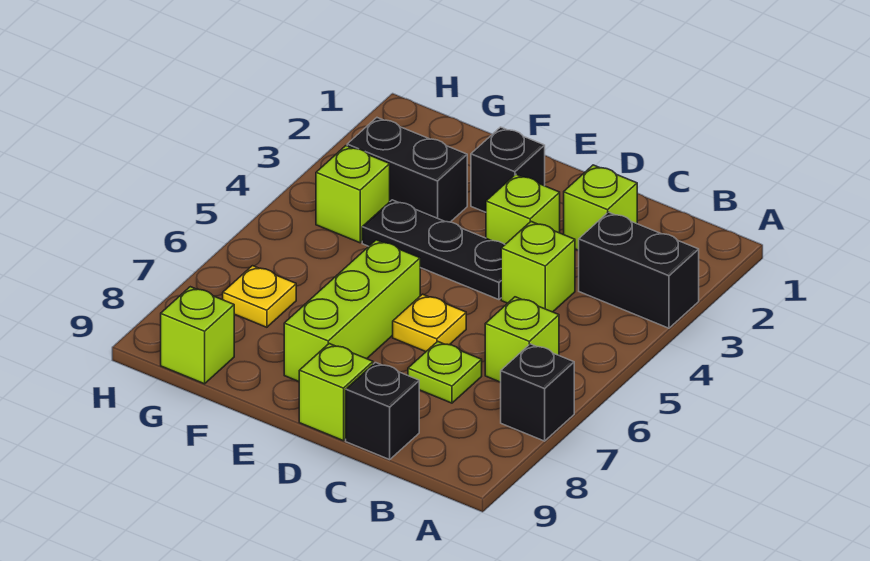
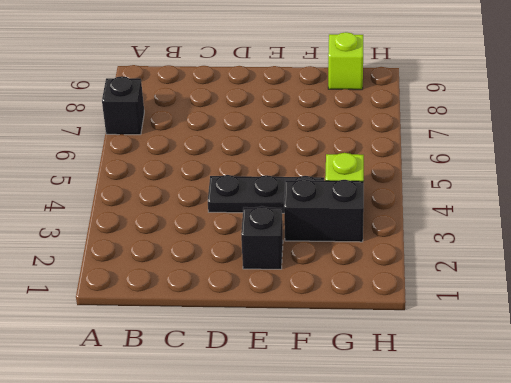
none -> black brick A3:B3 level 1
none -> lime brick B6 level 1
none -> lime brick C2 level 1

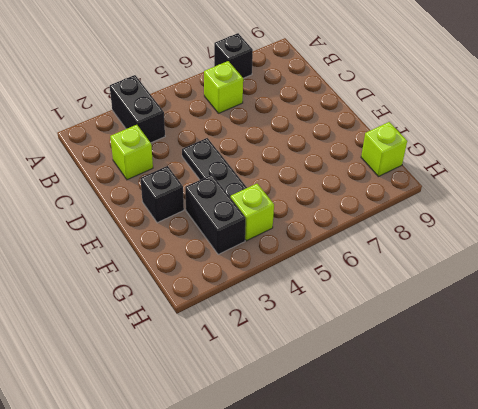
none -> lime brick C4 level 1
none -> lime plate C7 level 1
none -> black brick C9 level 1

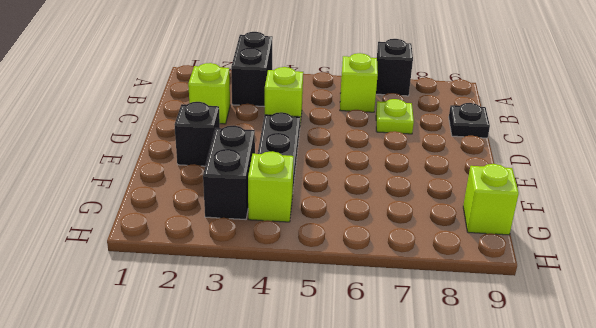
black plate C9 level 1 -> black brick C9 level 1
none -> lime brick D3 level 1
none -> yellow plate D6 level 1
none -> lime brick D9 level 1

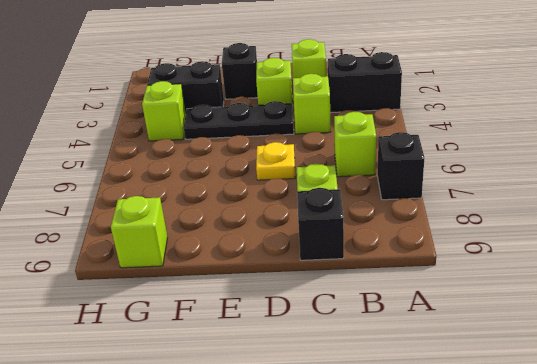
none -> lime brick D9 level 1
none -> lime brick E6:E8 level 1
none -> yellow plate G7 level 1

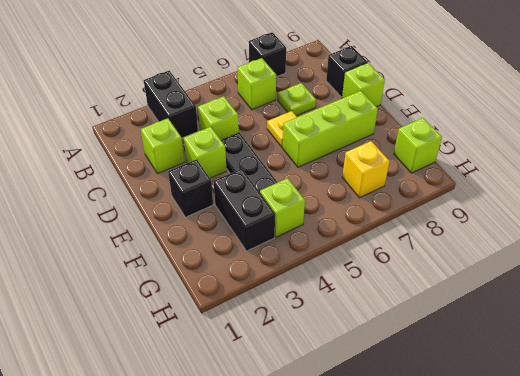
yellow brick G7 level 1 -> yellow plate G7 level 1

